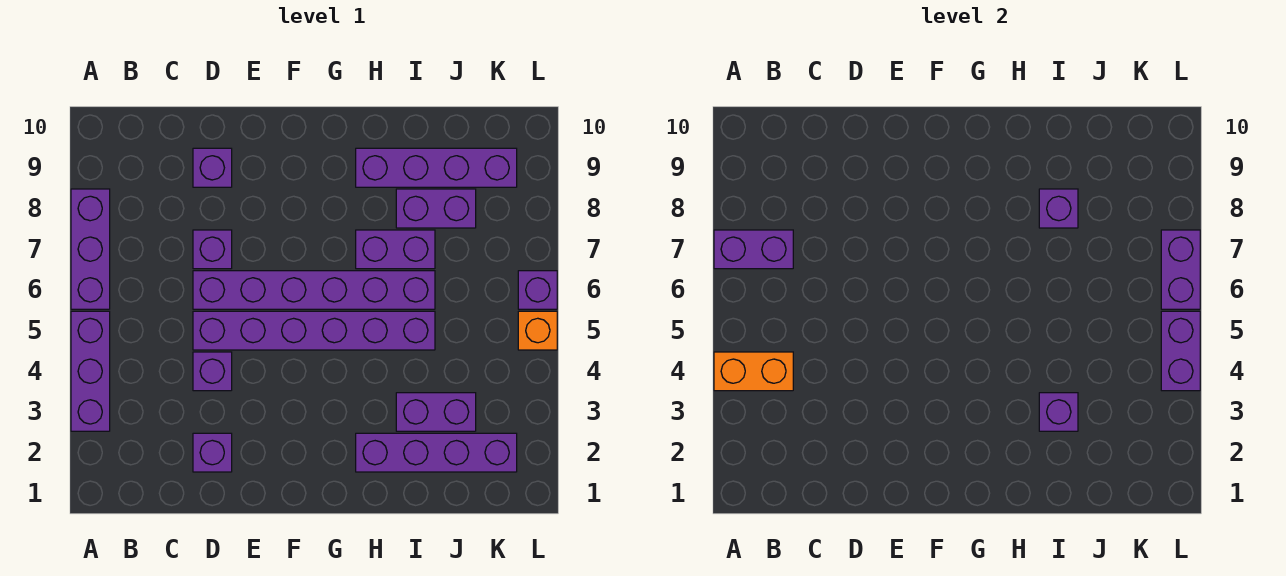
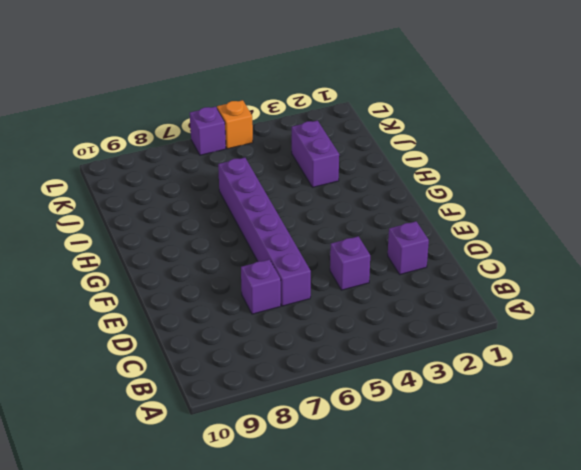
none -> purple brick A3:A5 level 1
none -> purple brick A6:A8 level 1
none -> purple brick D5:I5 level 1

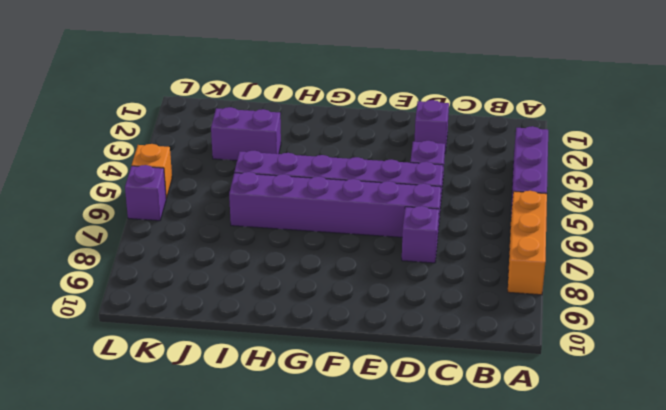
orange brick A6:A8 level 1 -> purple brick A6:A8 level 1
none -> purple brick D9 level 1
none -> purple brick H2:K2 level 1
none -> purple brick H7:I7 level 1

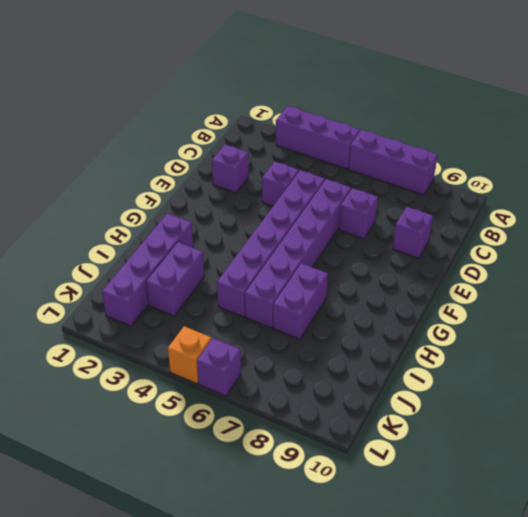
none -> purple brick H9:K9 level 1
none -> purple brick I8:J8 level 1
none -> orange brick A4:B4 level 2

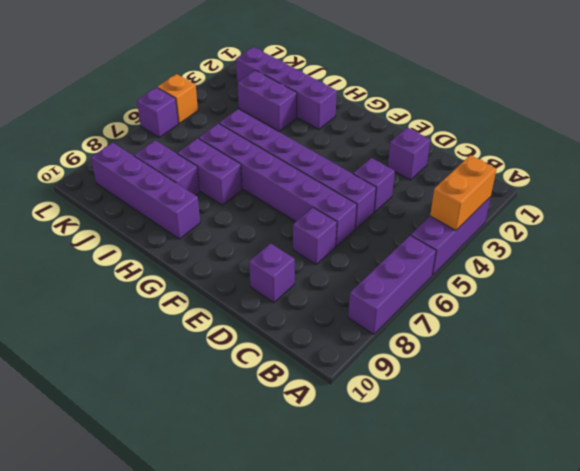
orange brick A3:A4 level 2 -> orange brick A4:B4 level 2
none -> purple brick A7:B7 level 2
none -> purple brick I3 level 2
none -> purple brick I8 level 2

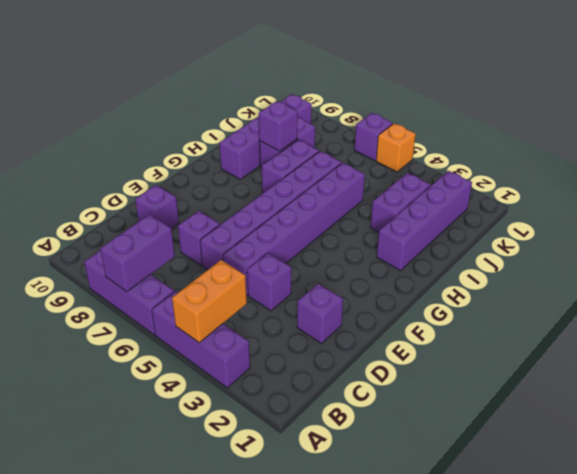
none -> purple brick I3 level 2
none -> purple brick L4:L5 level 2
none -> purple brick L6:L7 level 2

